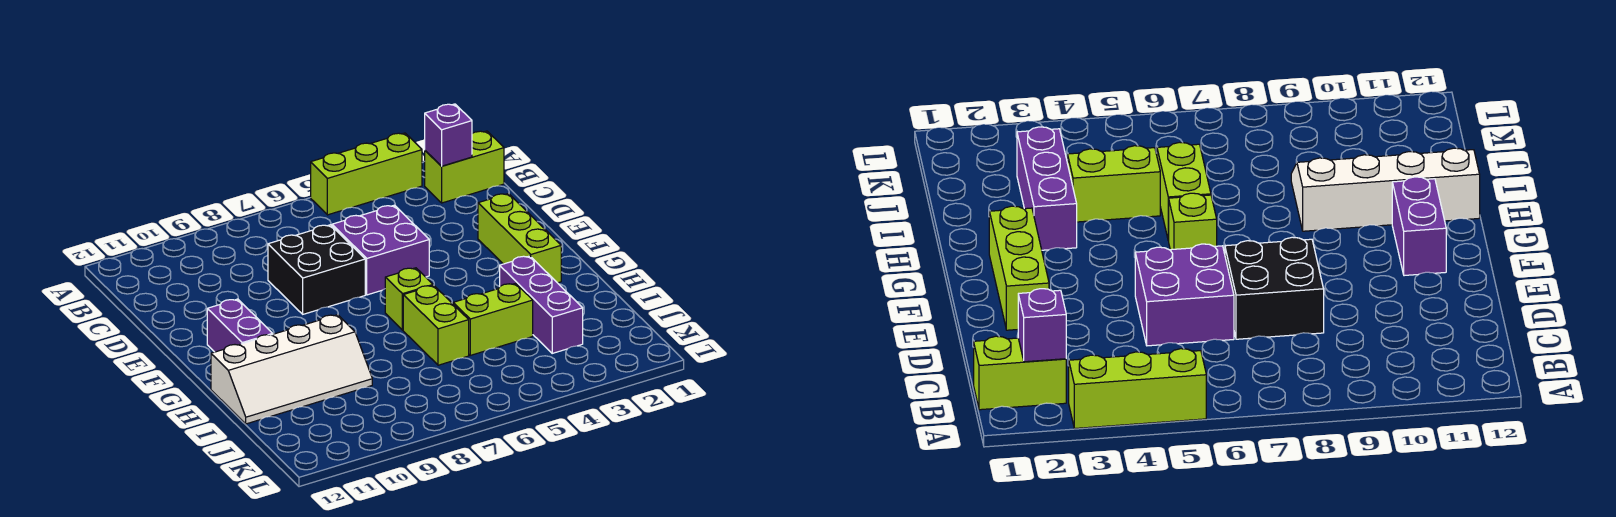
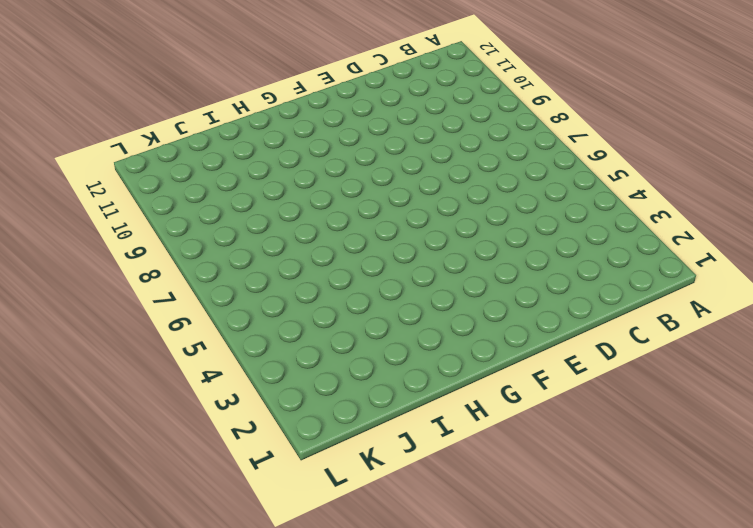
none -> lime brick A3:A5 level 1
none -> lime brick B1:B2 level 1
none -> purple brick D5:E6 level 1

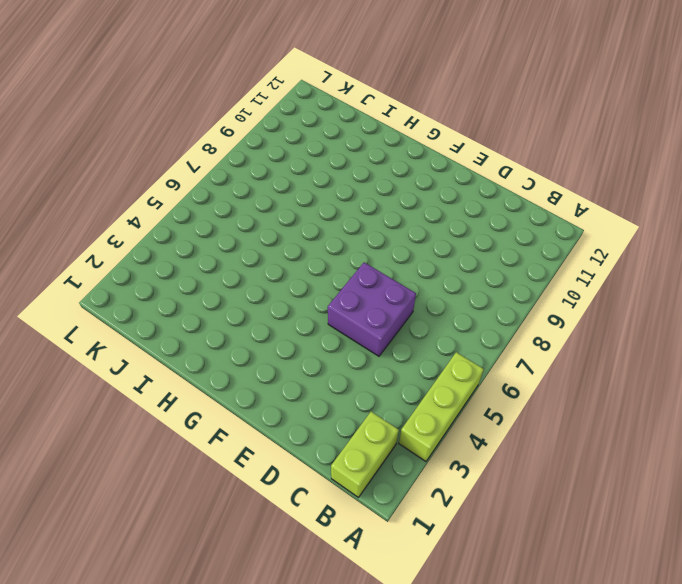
none -> black brick D7:E8 level 1
none -> lime brick E2:G2 level 1
none -> purple brick F11:G11 level 1

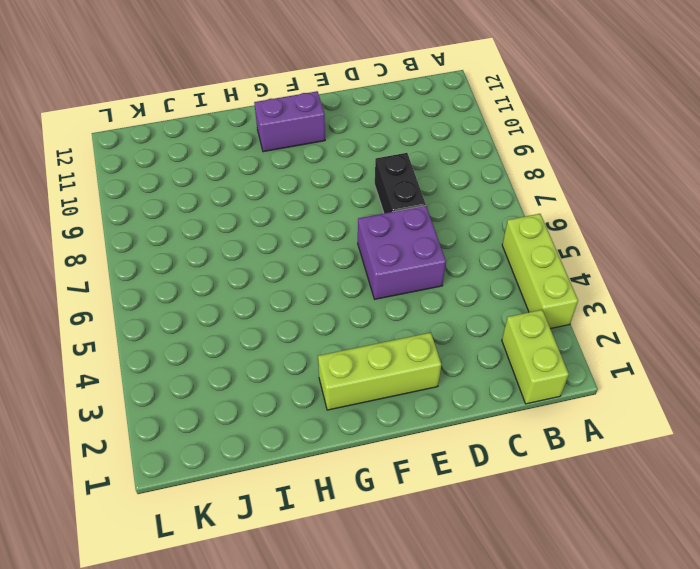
black brick D7:D8 level 1 -> black brick D7:E8 level 1
none -> lime brick G6 level 1
none -> purple brick H3:J3 level 1
none -> lime brick H6:I6 level 1

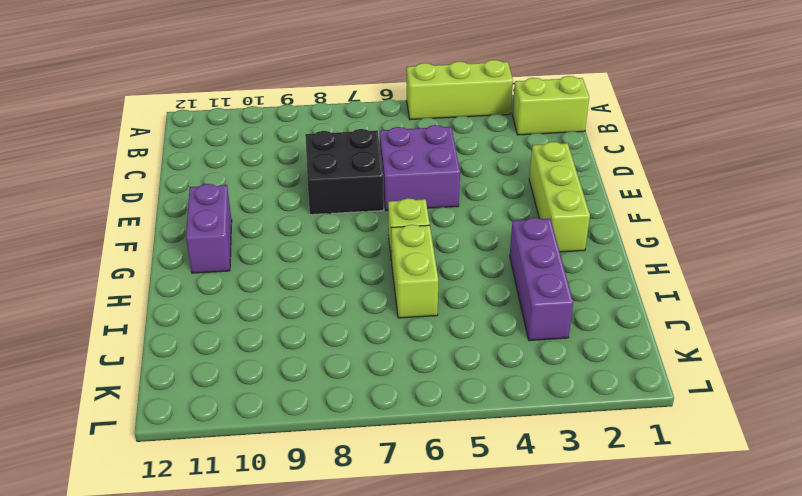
none -> white slope H9:I12 level 1 top H
none -> lime brick I4:I5 level 1
none -> purple brick B2 level 2

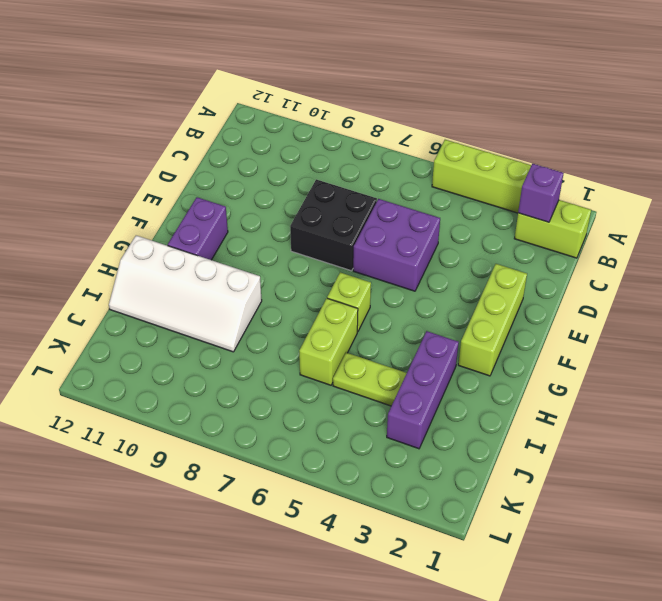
lime plate I4:I5 level 1 -> lime brick I4:I5 level 1

